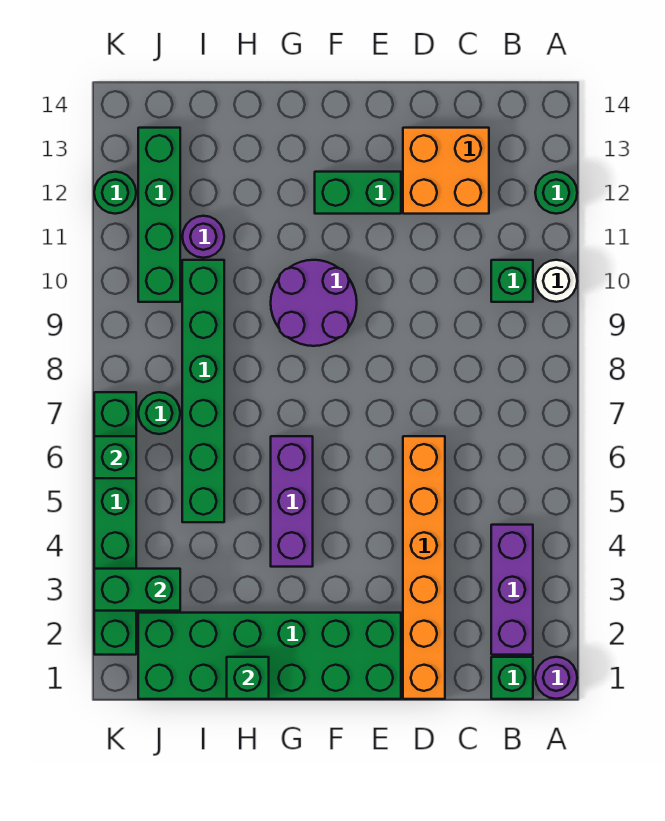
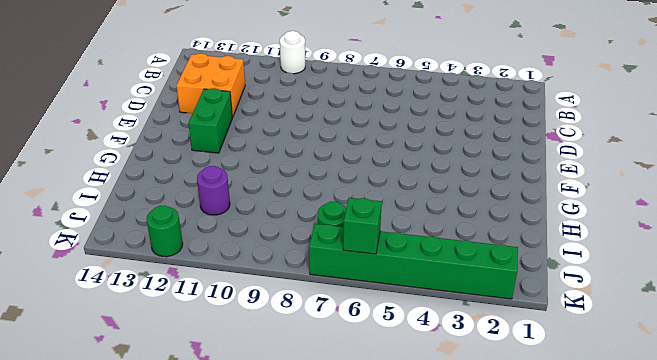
none -> purple round brick A1 level 1
none -> green round brick A12 level 1
none -> green brick B1 level 1

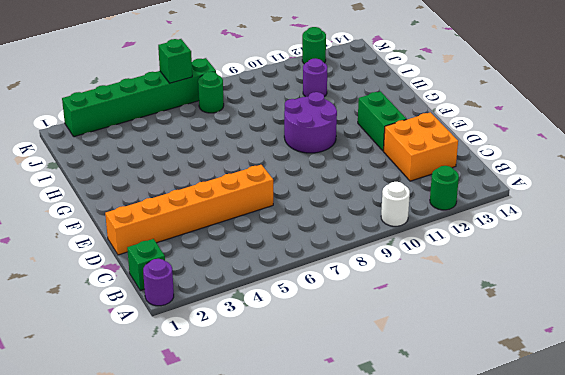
none -> purple brick B2:B4 level 1
none -> green brick B10 level 1
none -> green brick E1:J2 level 1

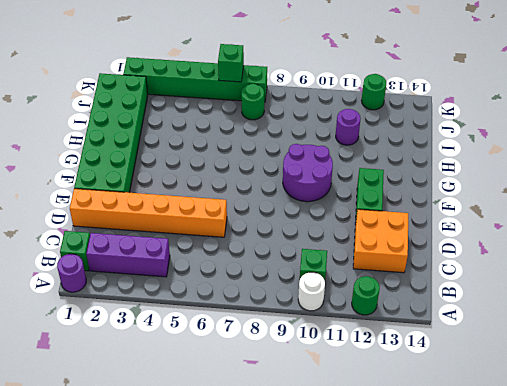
none -> purple brick G4:G6 level 1
none -> green brick I5:I10 level 1
none -> green brick J10:J13 level 1

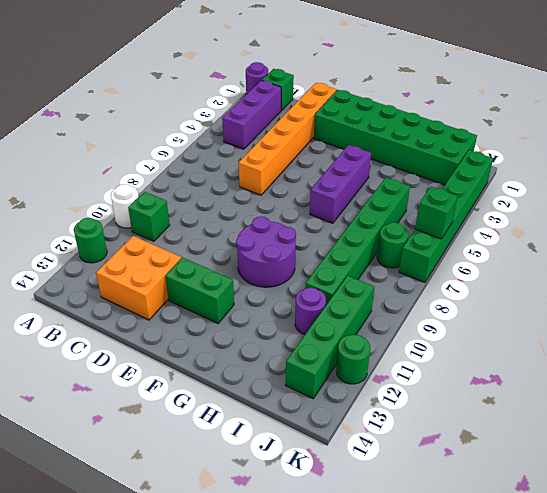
none -> green brick H1 level 2
none -> green brick J3:K3 level 2

